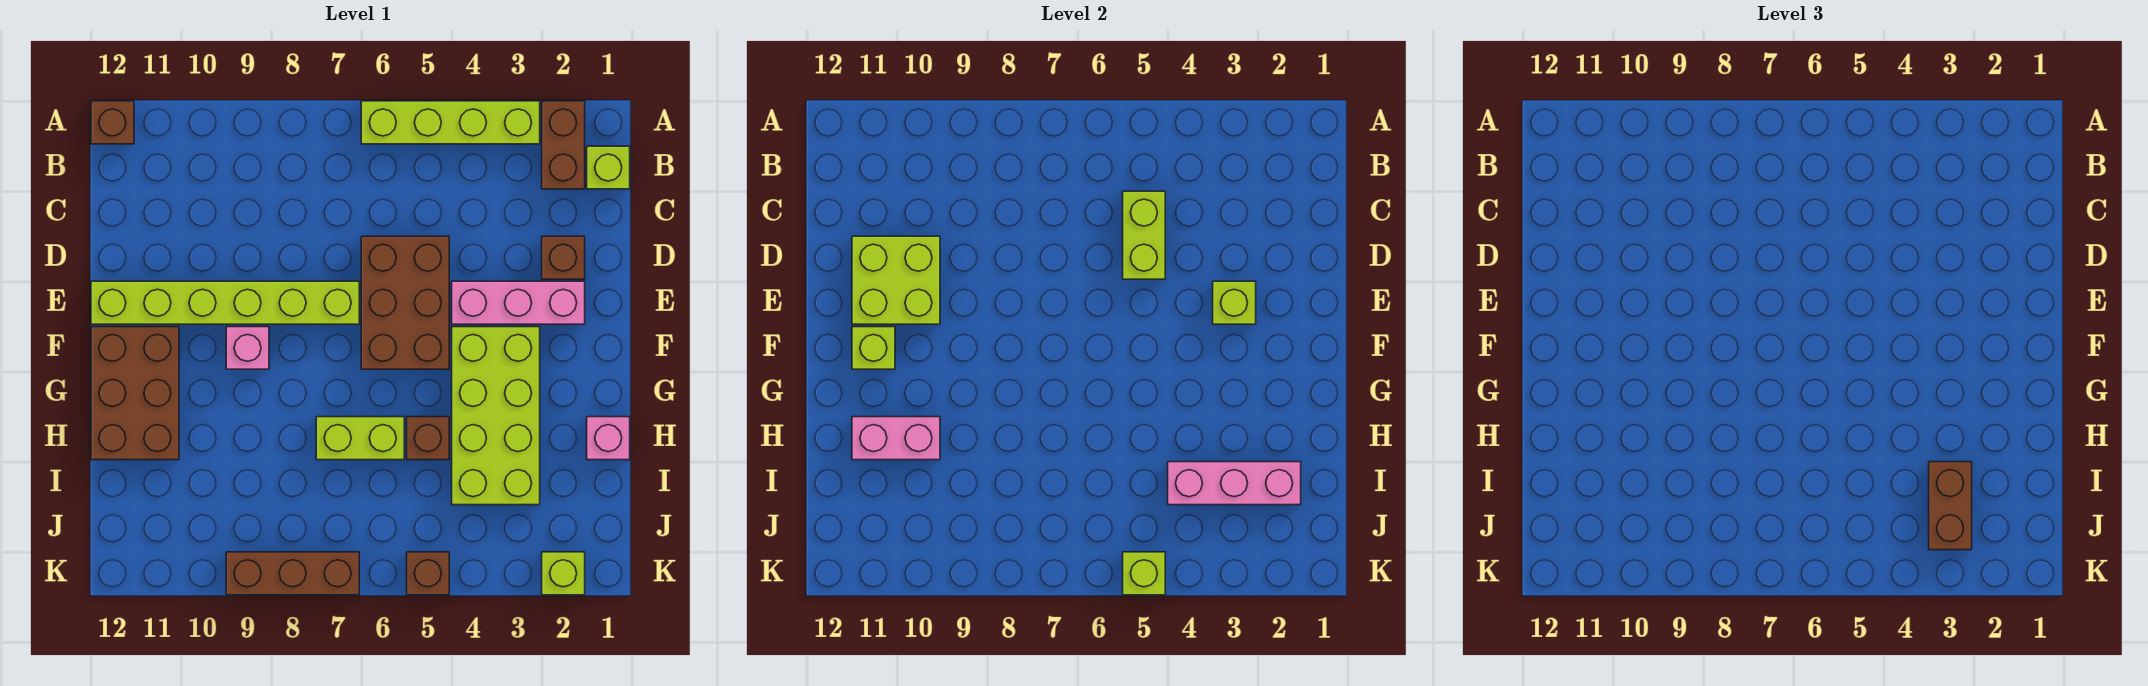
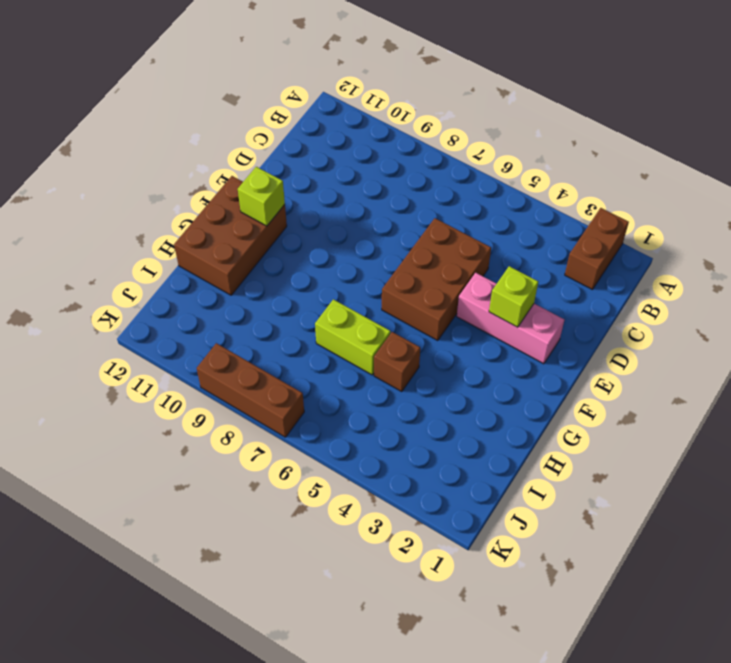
none -> lime brick A3:A6 level 1
none -> brown brick A12 level 1
none -> lime brick B1 level 1

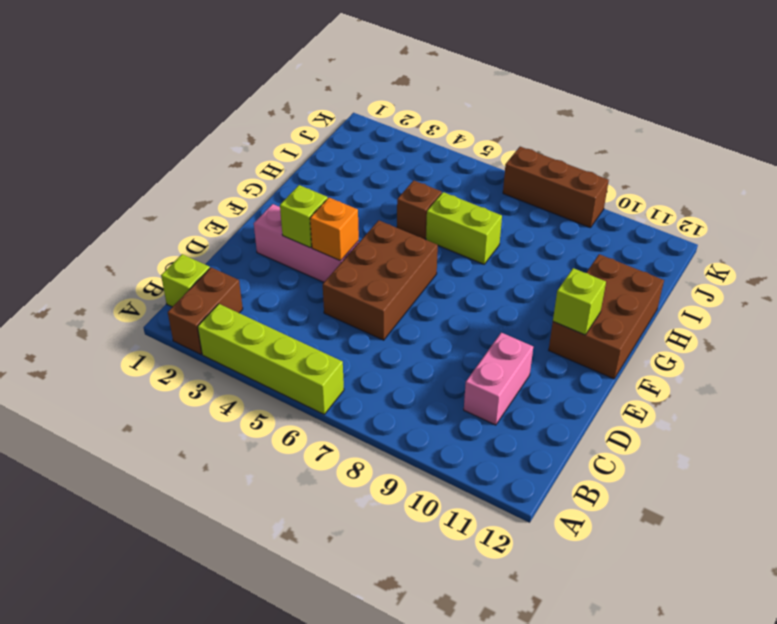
pink brick C10:D10 level 1 -> pink brick H10:H11 level 2
orange brick E4 level 2 -> none
none -> brown brick A12 level 1
none -> brown brick D2 level 1
none -> lime brick E7:E12 level 1

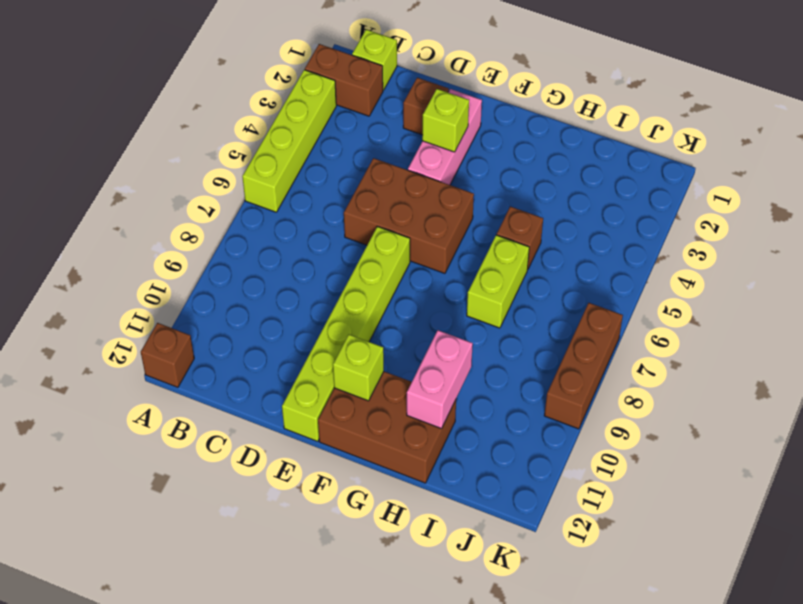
none -> lime brick F3:I4 level 1
none -> pink brick F9 level 1
none -> pink brick H1 level 1

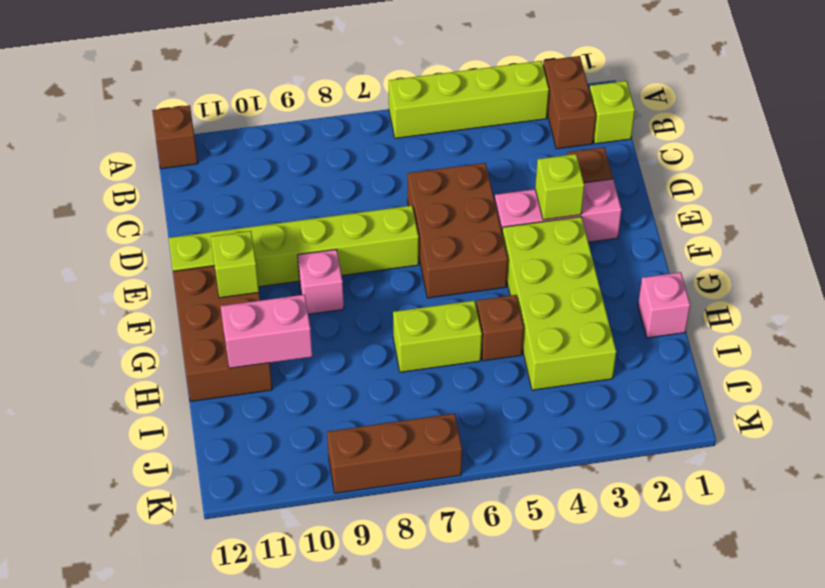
none -> lime brick K2 level 1
none -> brown brick K5 level 1
none -> lime brick C5:D5 level 2

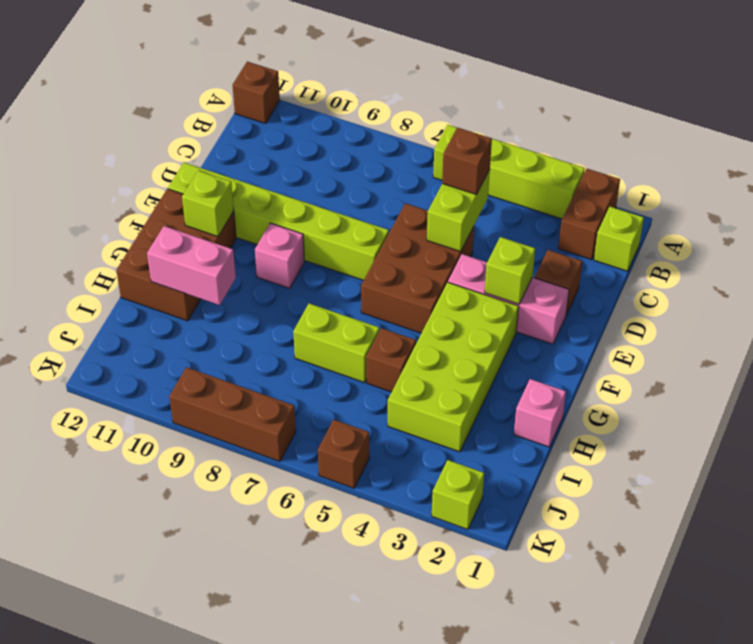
brown brick C5 level 3 -> none
none -> lime brick D10:E11 level 2
none -> pink brick I2:I4 level 2
none -> lime brick K5 level 2

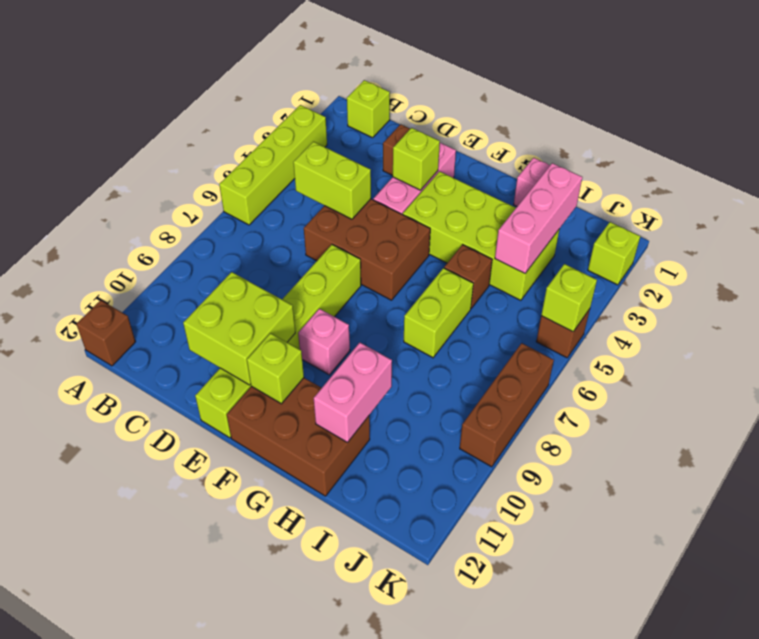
none -> brown brick A2:B2 level 1
none -> brown brick I3:J3 level 3

